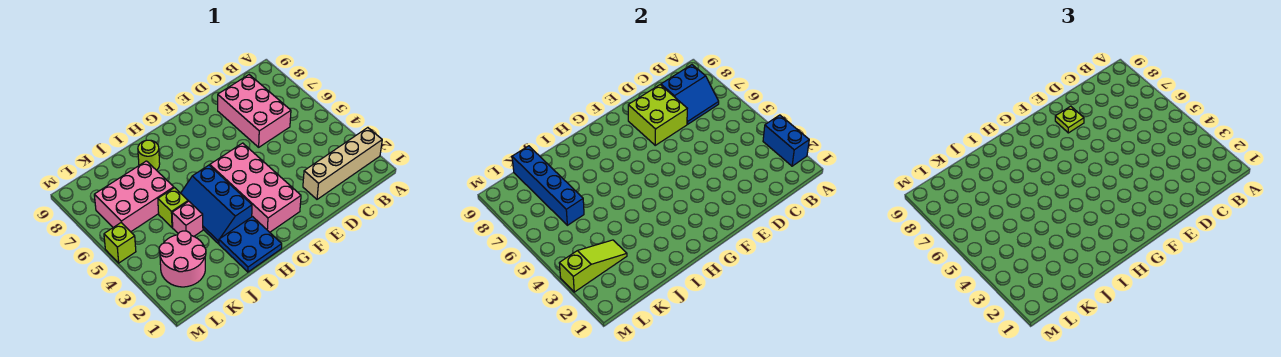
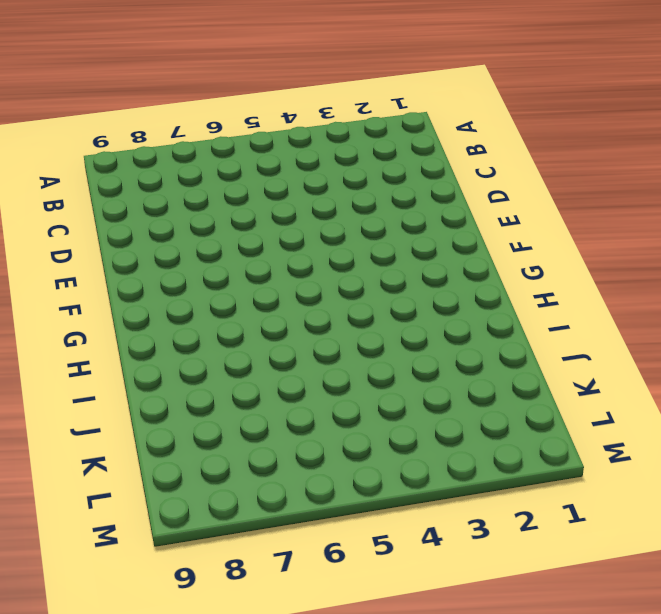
none -> tan brick A2:D2 level 1
none -> pink brick C6:D8 level 1
none -> pink brick F2:G5 level 1

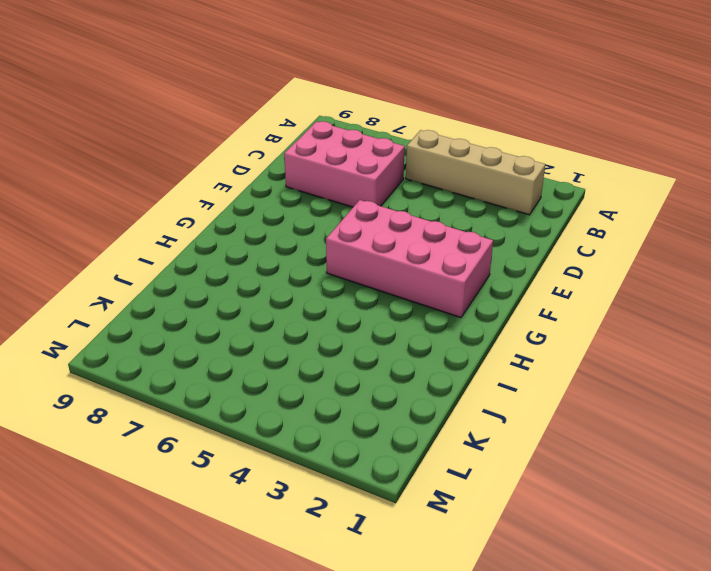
tan brick B2:B5 level 1 -> tan brick A2:D2 level 1
none -> blue plate H1:I2 level 1
none -> blue slope H3:I5 level 1 top H
none -> lime round brick I8 level 1

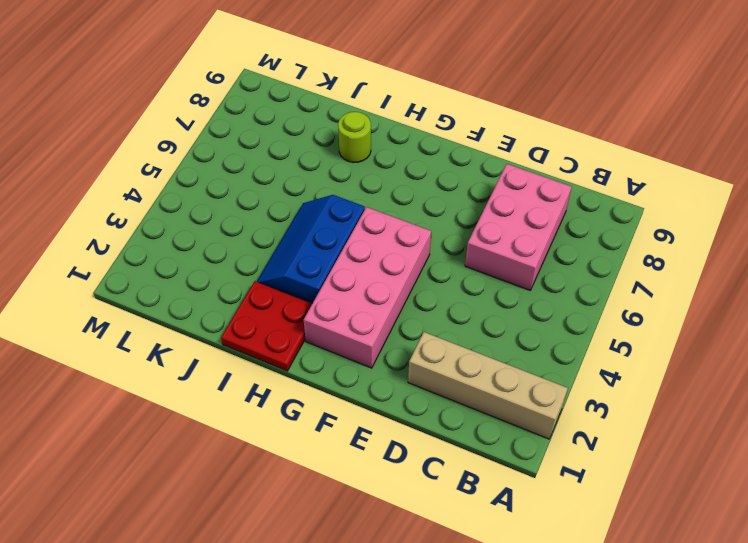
red plate H1:I2 level 1 -> blue plate H1:I2 level 1
none -> pink brick J4 level 1
none -> lime brick J5 level 1
none -> pink brick J6:L7 level 1

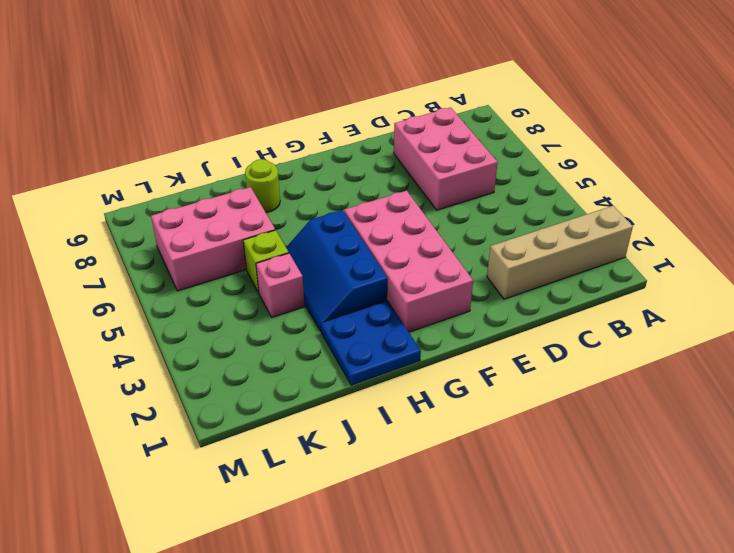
none -> pink round brick K2:L3 level 1
none -> lime brick M5 level 1
none -> blue brick A2:A3 level 2

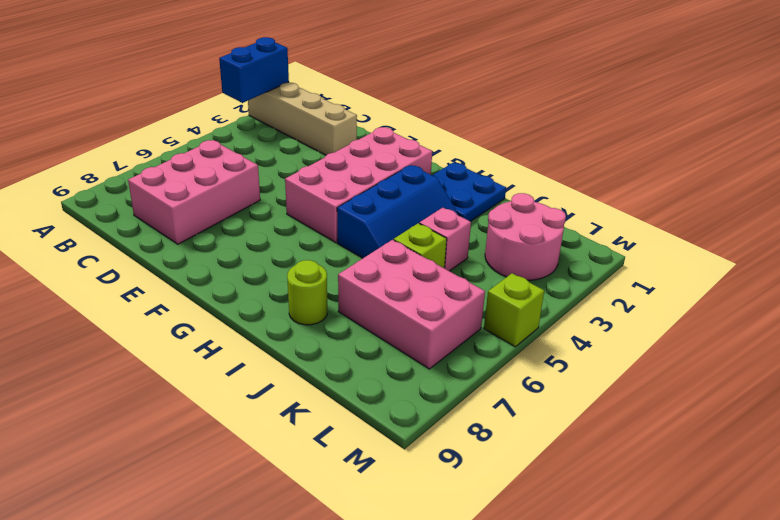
none -> blue slope B7:C8 level 2 top 8
none -> lime brick D7:E8 level 2
none -> lime slope K3:M3 level 2 top M

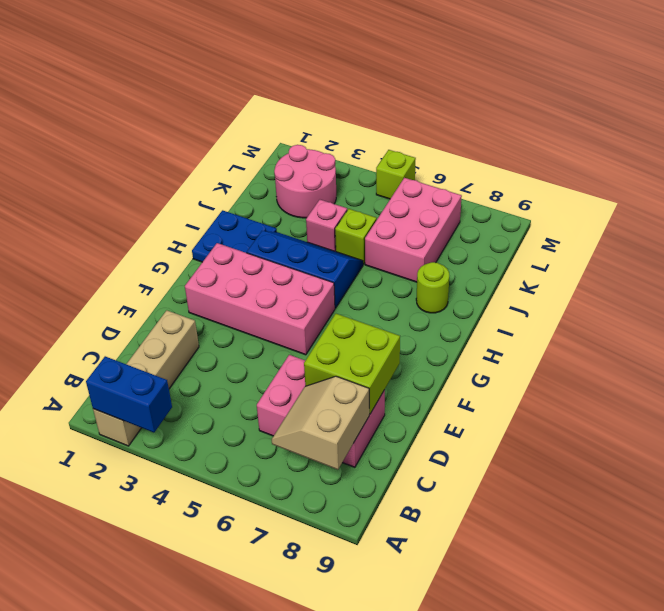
tan slope B7:C8 level 2 top 8 -> blue slope B7:C8 level 2 top 8
none -> lime slope K3:M3 level 2 top M
none -> blue brick K6:K9 level 2
none -> lime plate E8 level 3

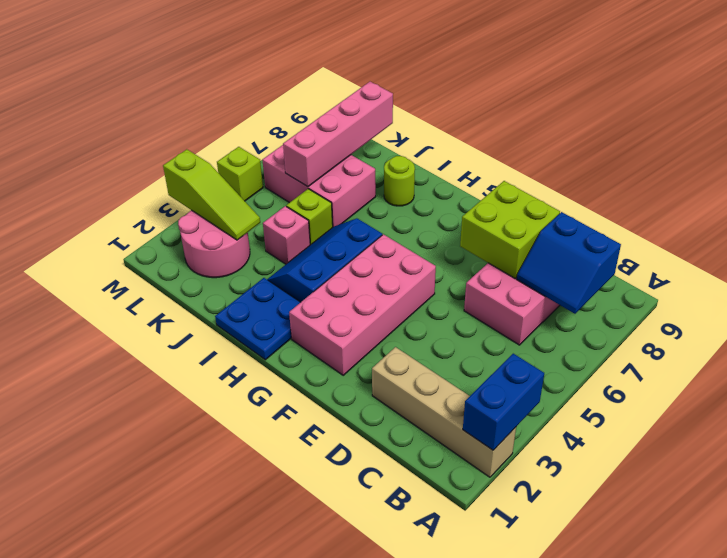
pink brick K6:K9 level 2 -> blue brick K6:K9 level 2
none -> lime plate E8 level 3

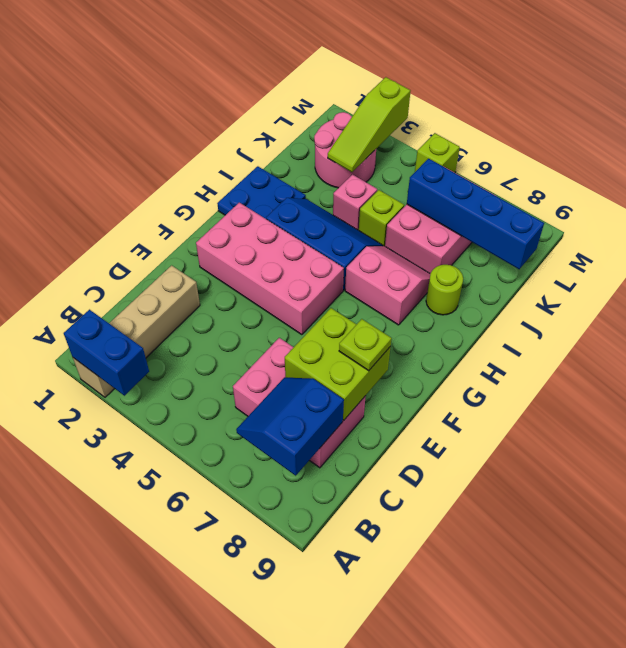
pink slope H6:I7 level 1 top H -> none

